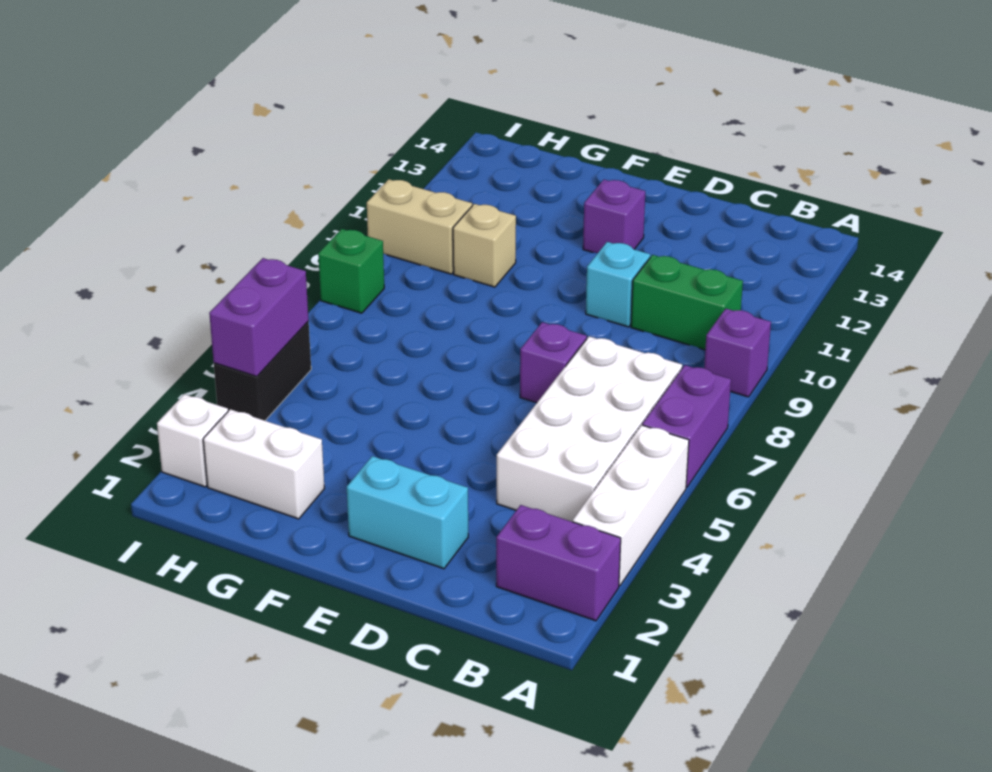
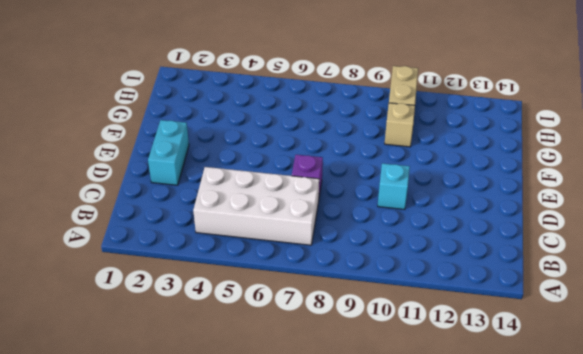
none -> purple brick A2:B2 level 1
none -> white brick A3:A5 level 1
none -> purple brick A6:A7 level 1

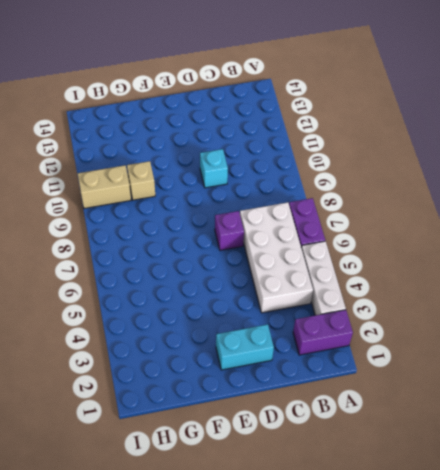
none -> purple brick A9 level 1
none -> green brick B10:C10 level 1
none -> purple brick E12 level 1

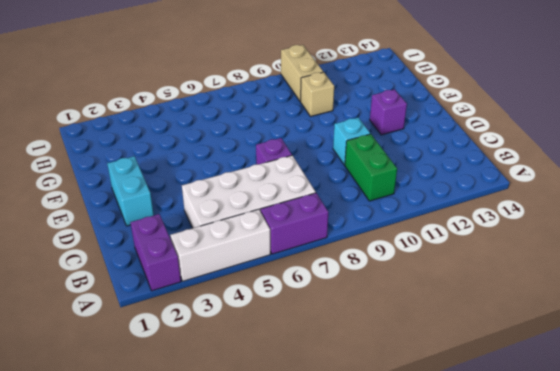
none -> purple brick A9 level 1
none -> white brick G2:H2 level 1
none -> white brick I2 level 1

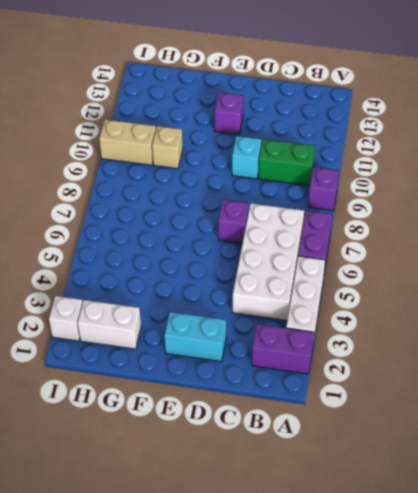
none -> black brick I4:I5 level 1
none -> green brick I8 level 1
none -> purple brick I4:I5 level 2

